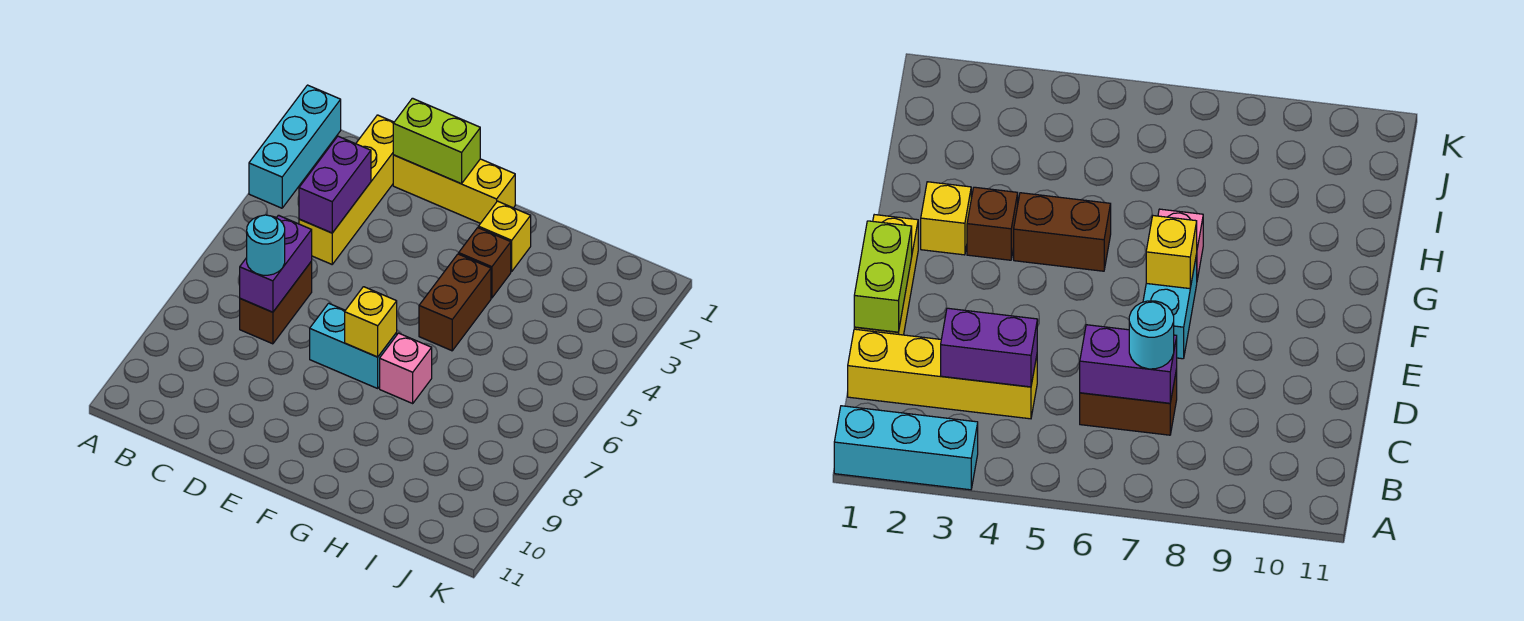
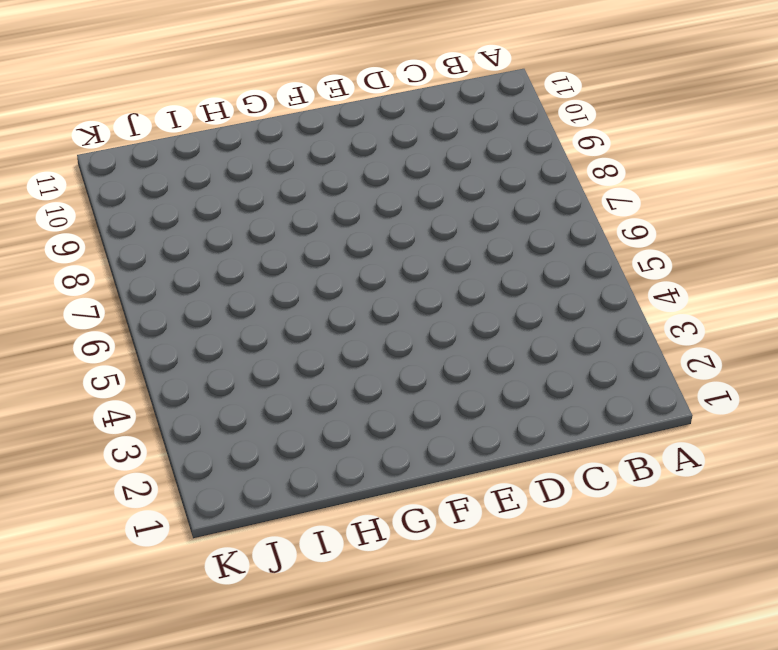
none -> cyan brick A1:A3 level 1
none -> yellow brick C1:C4 level 1
none -> brown brick C6:C7 level 1

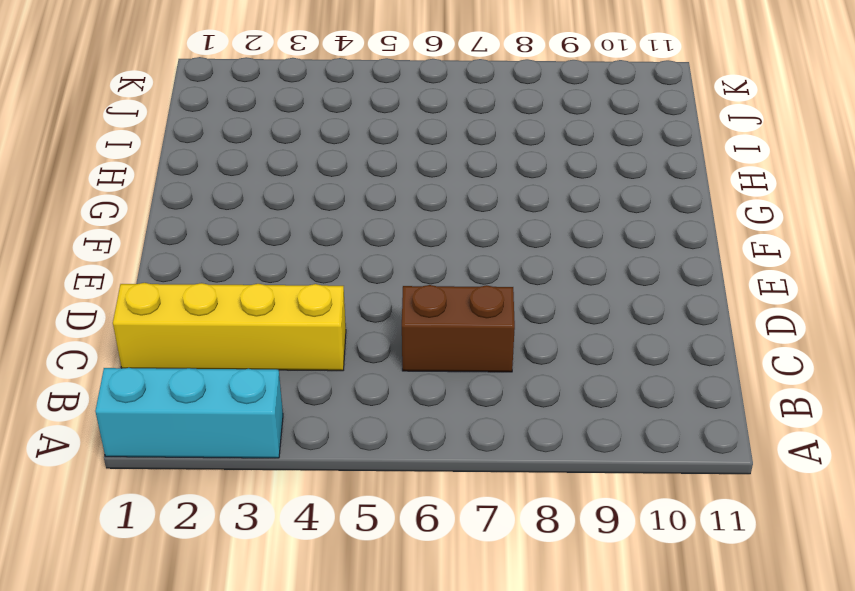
none -> yellow brick D1:F1 level 1
none -> cyan brick E7:F7 level 1
none -> yellow brick G2 level 1

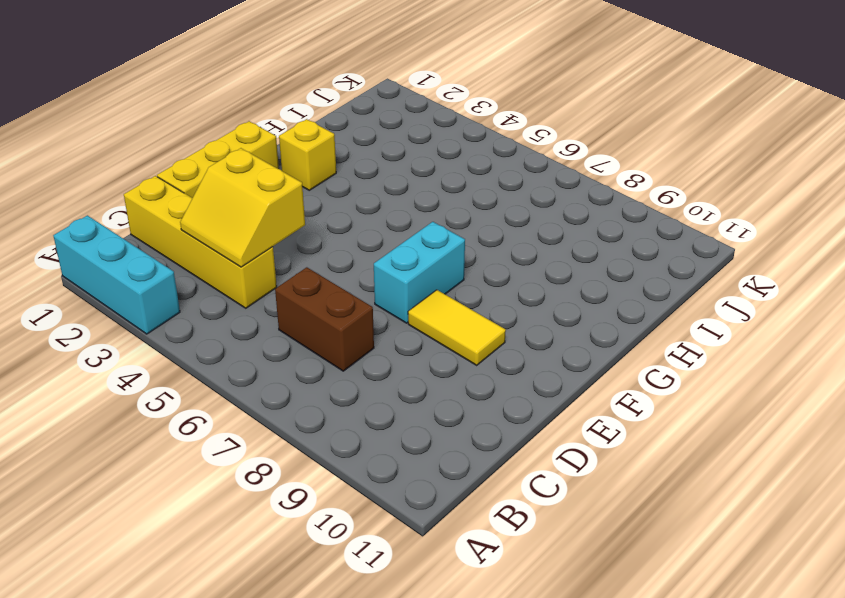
yellow slope C3:D4 level 2 top D -> purple brick C3:C4 level 2
yellow tile E8:E9 level 1 -> none
none -> brown brick G3 level 1
none -> brown brick G4:G5 level 1
none -> pink brick G7 level 1

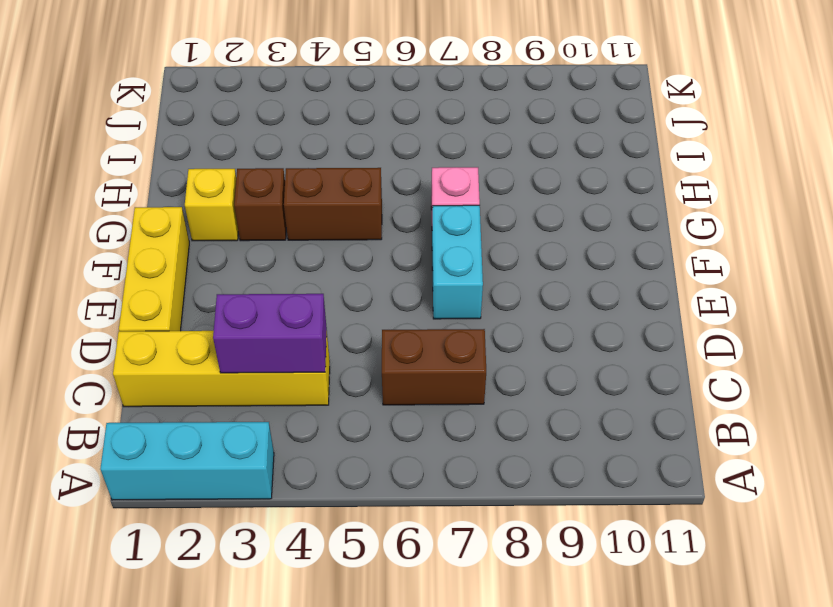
none -> purple brick C6:C7 level 2
none -> lime brick D1:E1 level 2
none -> yellow brick F7 level 2

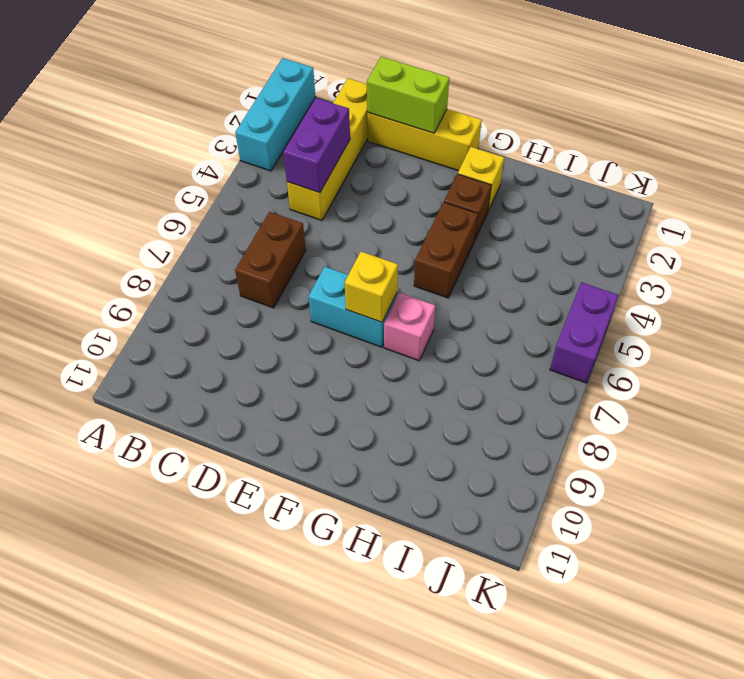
purple brick K5:K6 level 1 -> purple brick C6:C7 level 2
none -> cyan round brick C7 level 3

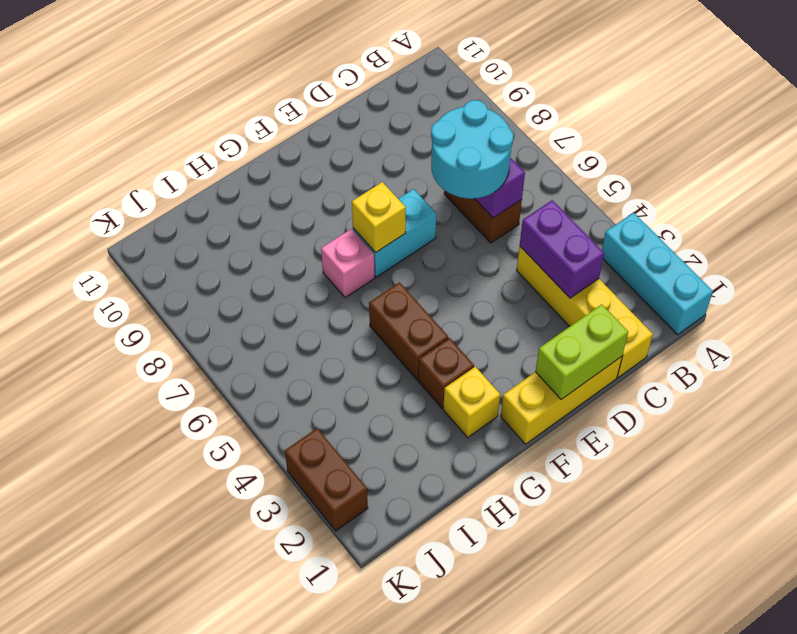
cyan round brick C6:D7 level 3 -> cyan round brick C7 level 3
brown brick K2:K3 level 1 -> none

